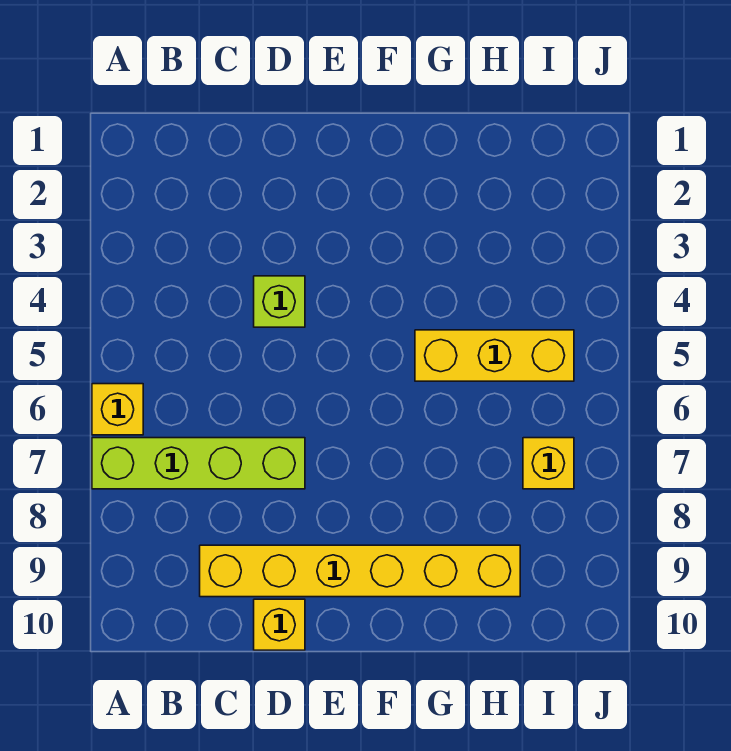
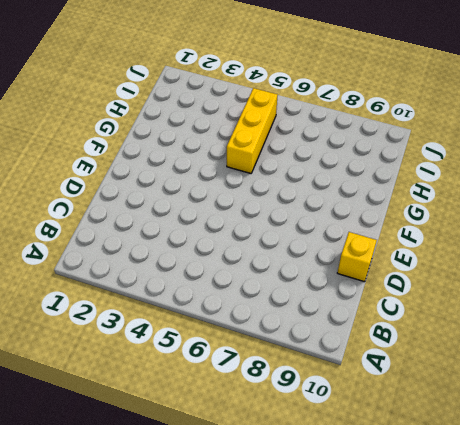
none -> yellow brick A6 level 1
none -> lime brick A7:D7 level 1

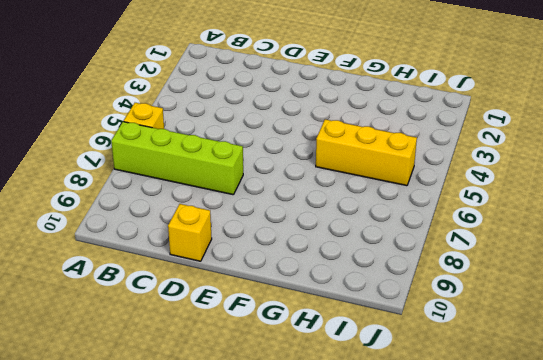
none -> yellow brick C9:H9 level 1
none -> lime brick D4 level 1

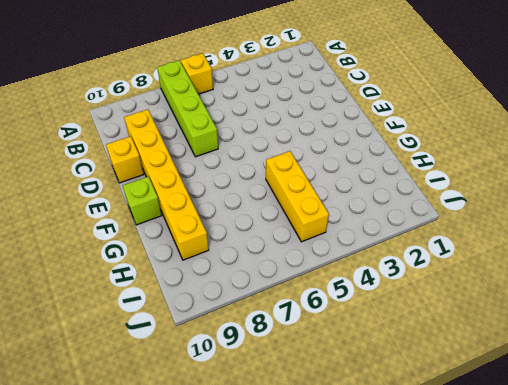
lime brick F10 level 1 -> lime brick D4 level 1
none -> yellow brick I7 level 1

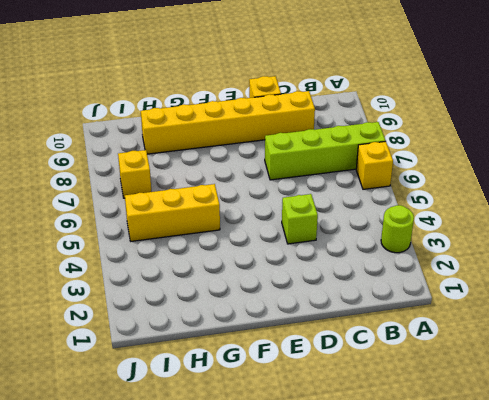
lime round brick A3 level 1 -> none

